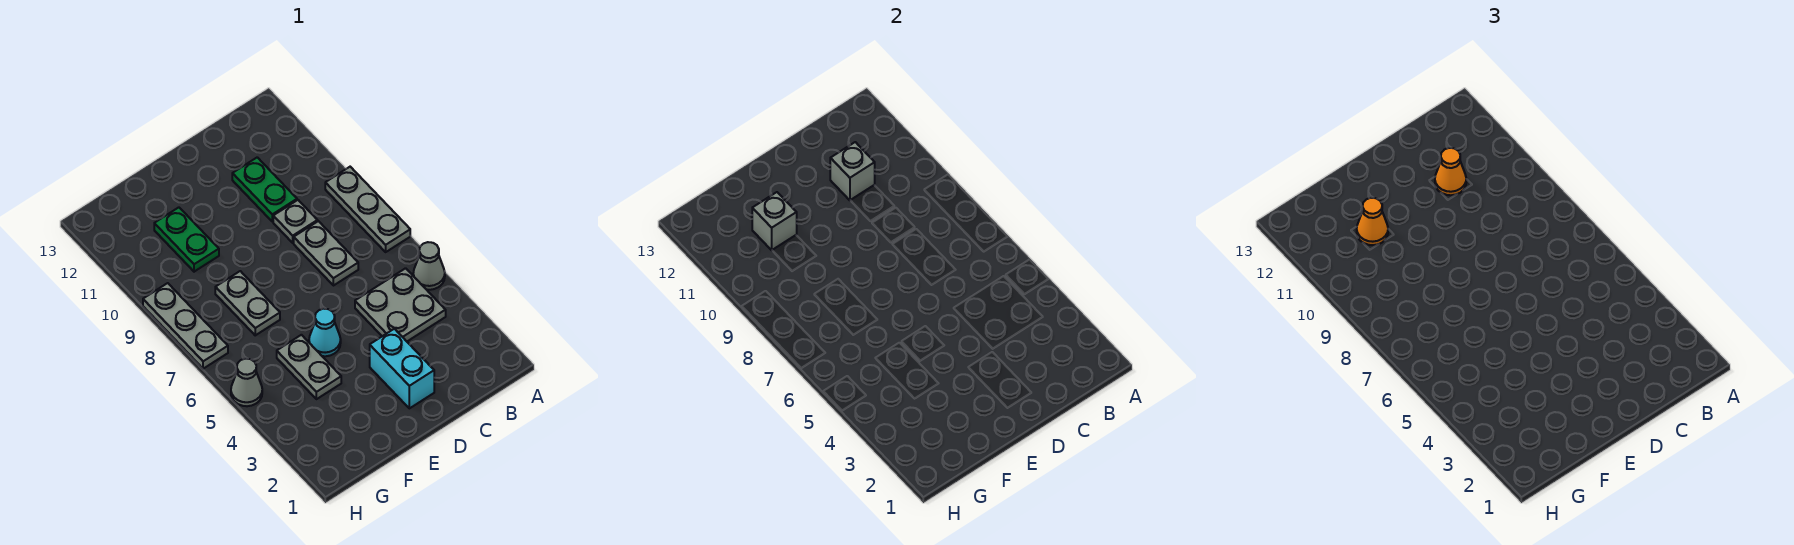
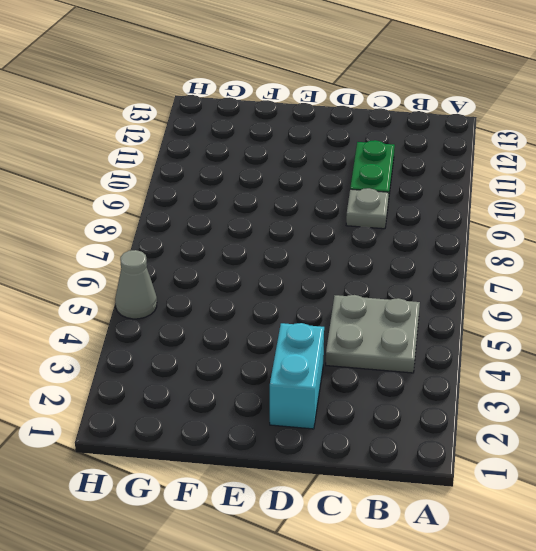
none -> grey cone A5 level 1
none -> grey plate A7:A9 level 1
none -> grey plate C7:C8 level 1

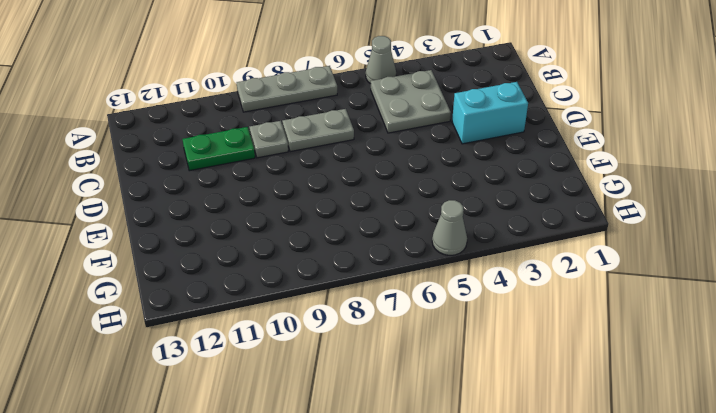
none -> cyan cone E5 level 1
none -> grey plate F4:F5 level 1
none -> grey plate F7:F8 level 1

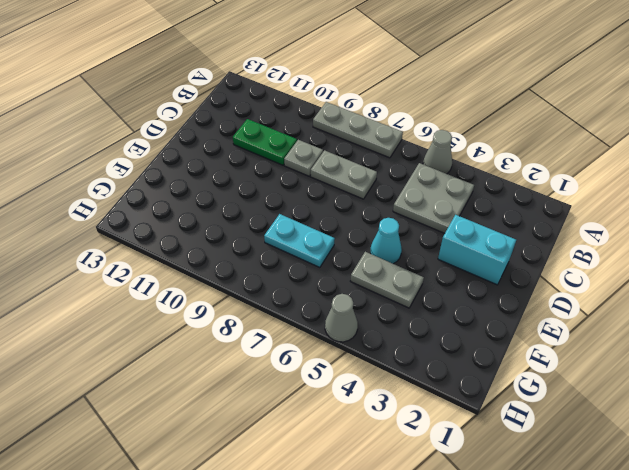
cyan plate F7:F8 level 1 -> grey plate F7:F8 level 1
none -> green plate F10:F11 level 1
none -> grey plate H7:H9 level 1
none -> grey brick C11 level 2

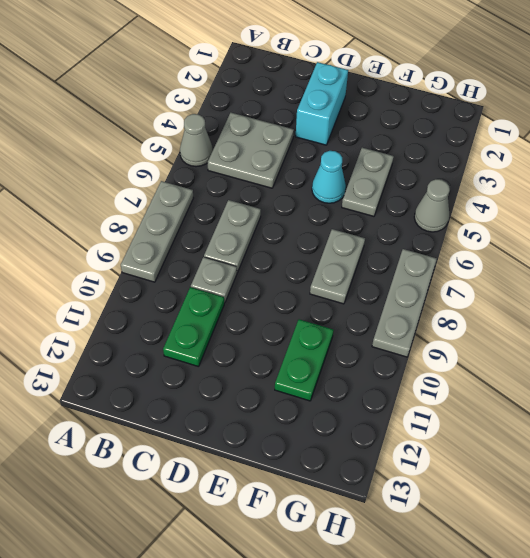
none -> grey brick C11 level 2
none -> grey brick F11 level 2
none -> orange cone C11 level 3

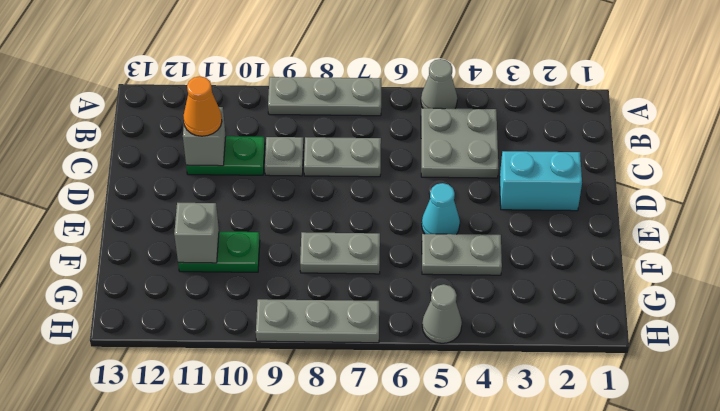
none -> orange cone F11 level 3

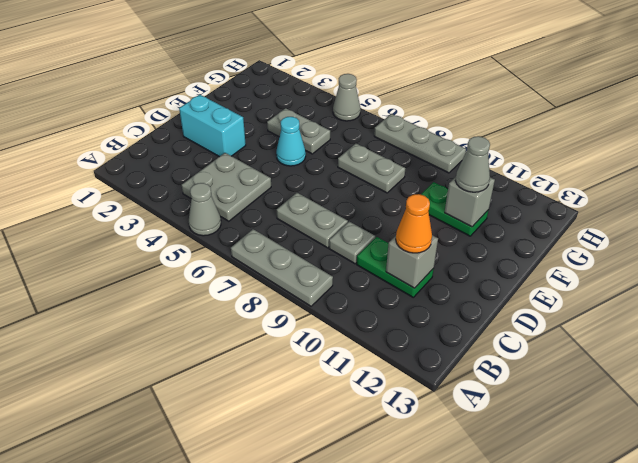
grey cone F11 level 3 -> orange cone F11 level 3

